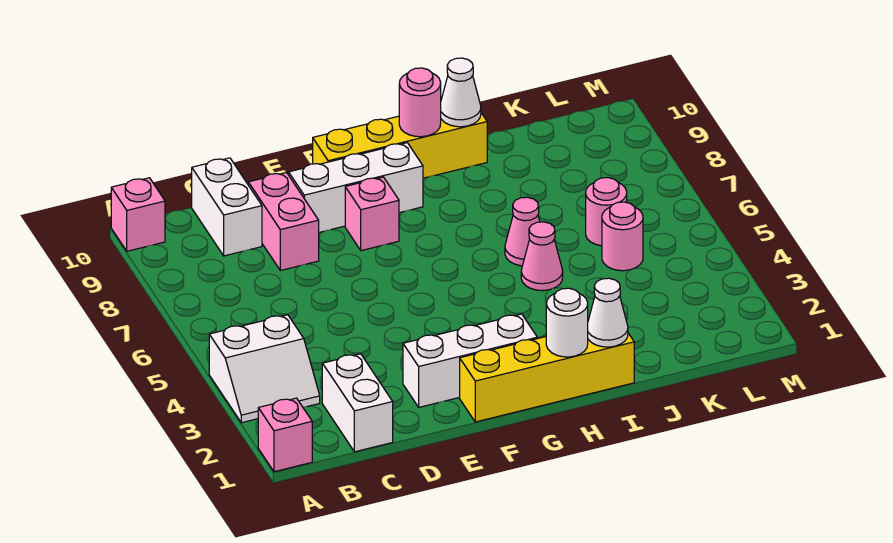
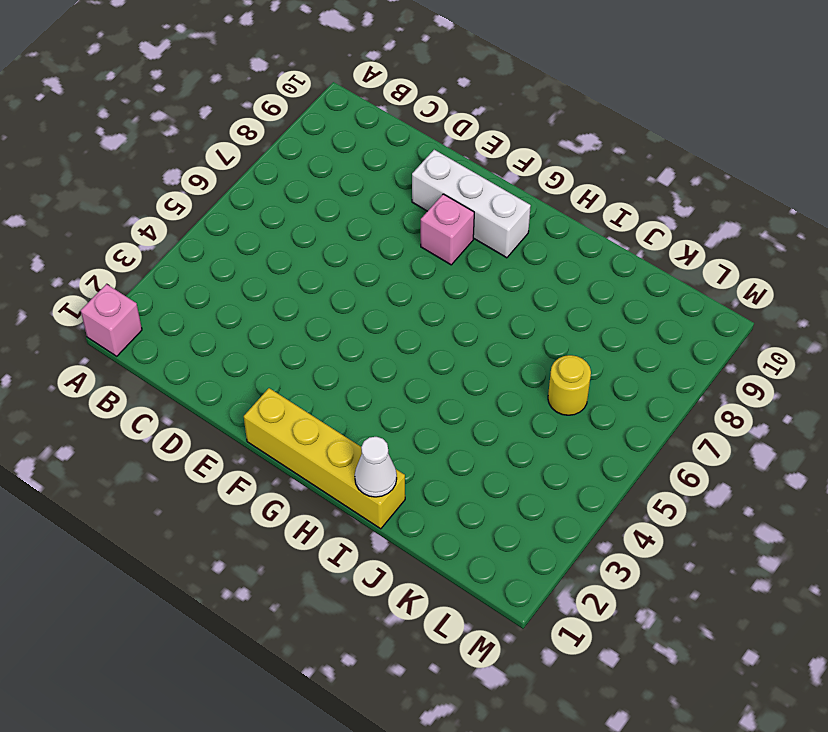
yellow round brick K6 level 1 -> pink round brick K6 level 1
none -> white slope A3:B4 level 1 top 4
none -> pink brick A10 level 1
none -> white brick C1:C2 level 1

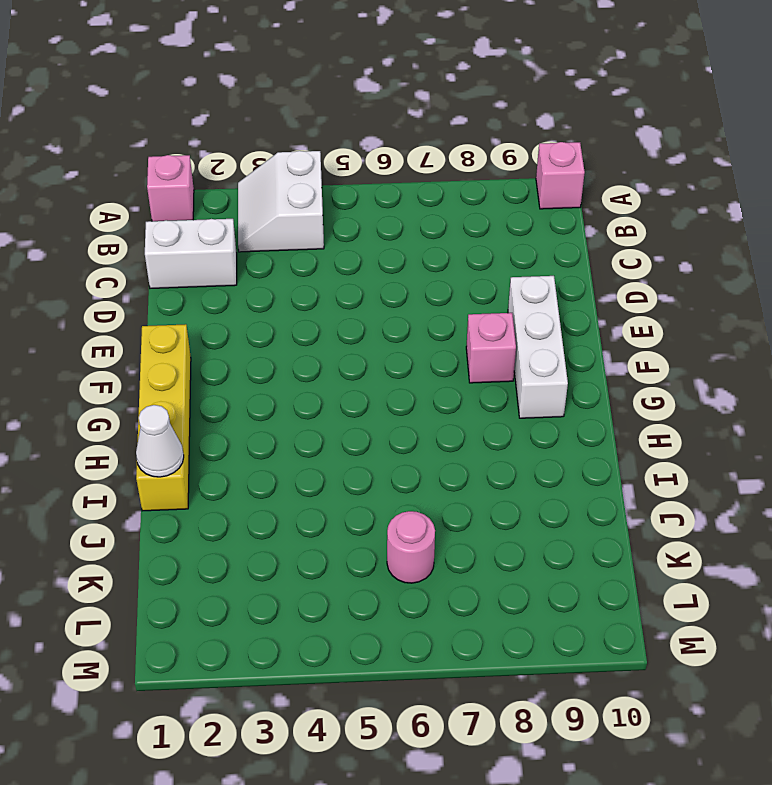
none -> white brick C9:C10 level 1
none -> pink brick D8:D9 level 1
none -> white brick E2:G2 level 1

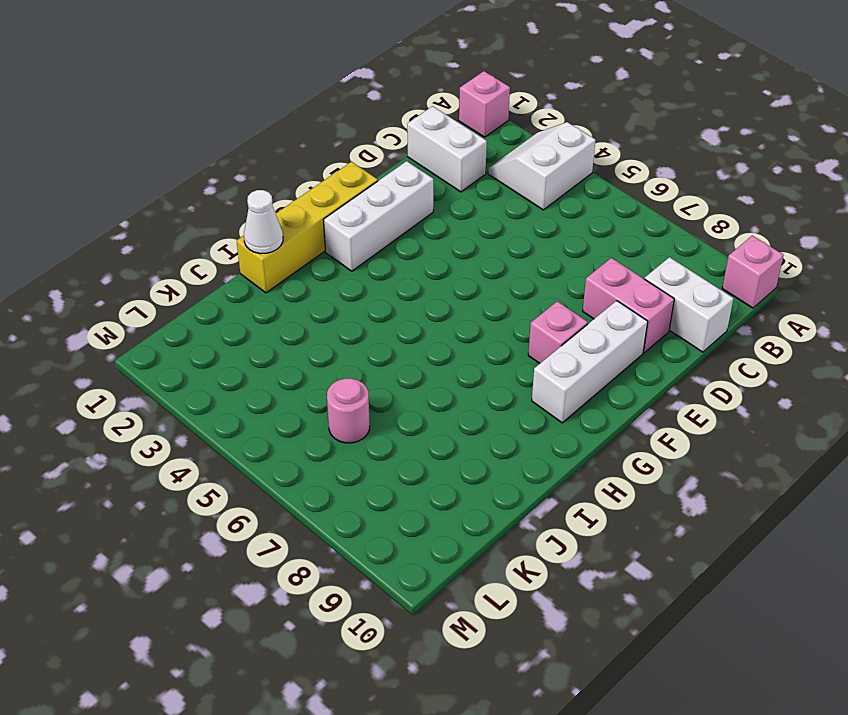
none -> yellow brick F10:I10 level 1
none -> pink cone I5 level 1
none -> pink cone I6 level 1

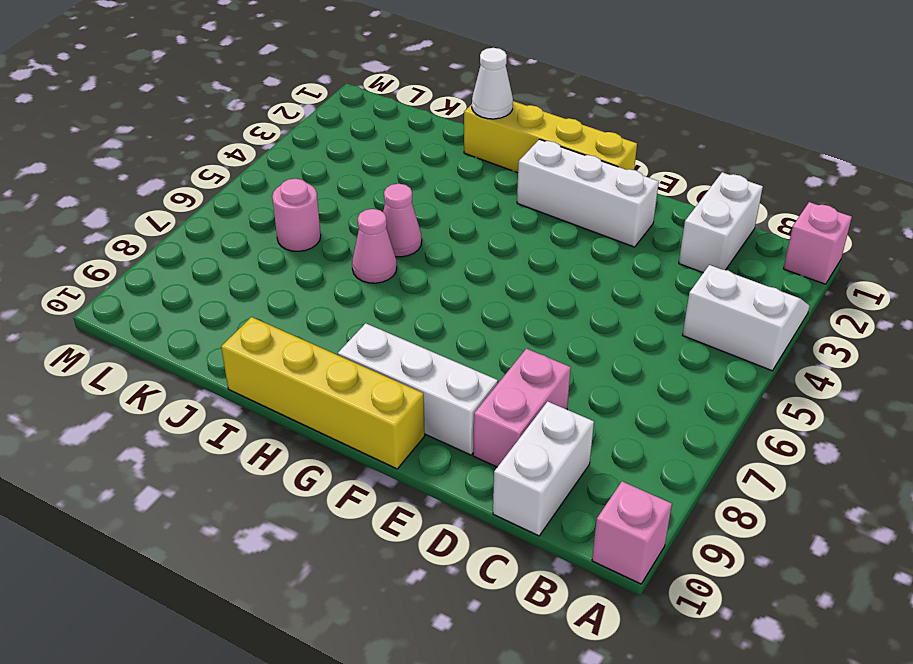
none -> pink brick F8 level 1
none -> pink round brick K5 level 1
none -> white round brick H1 level 2

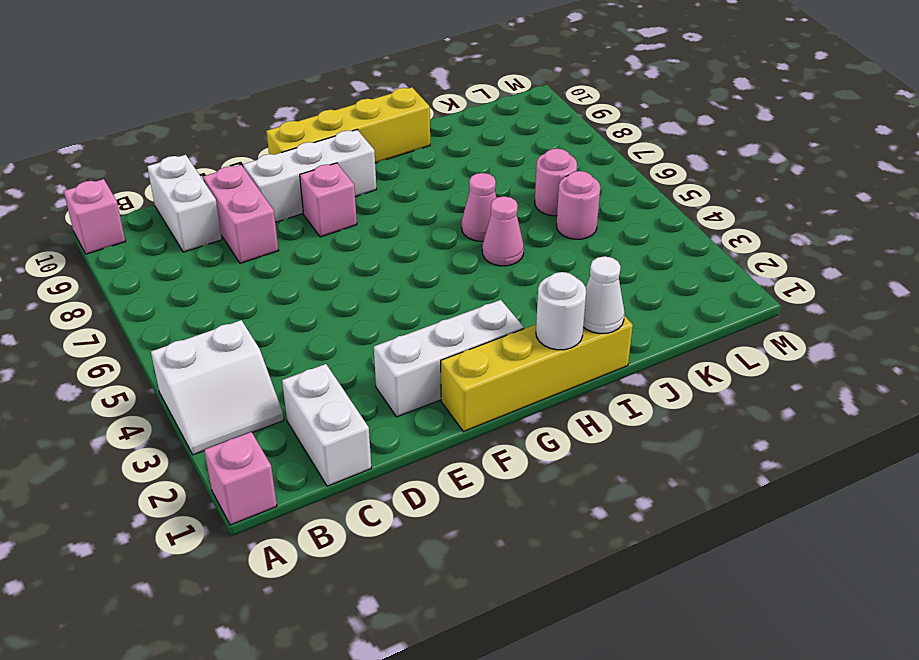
none -> pink round brick H10 level 2
none -> white cone I10 level 2

